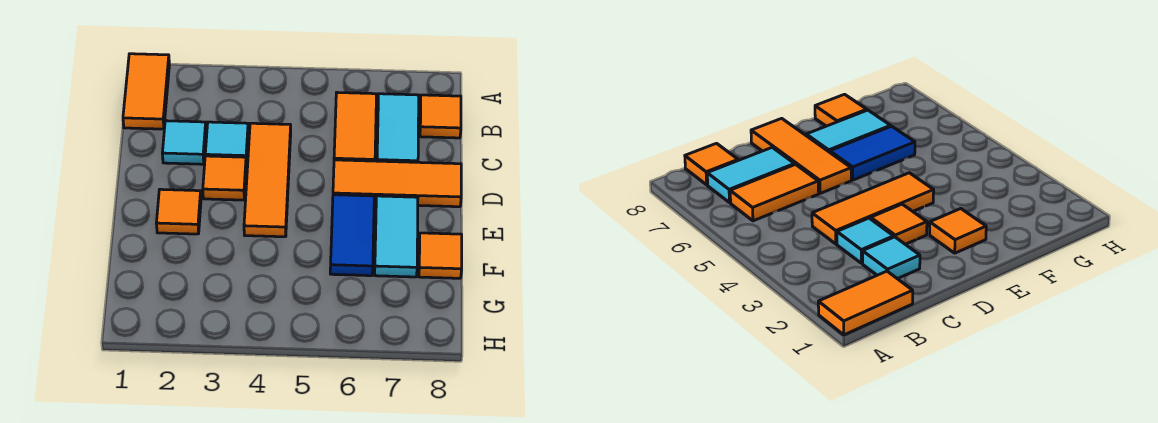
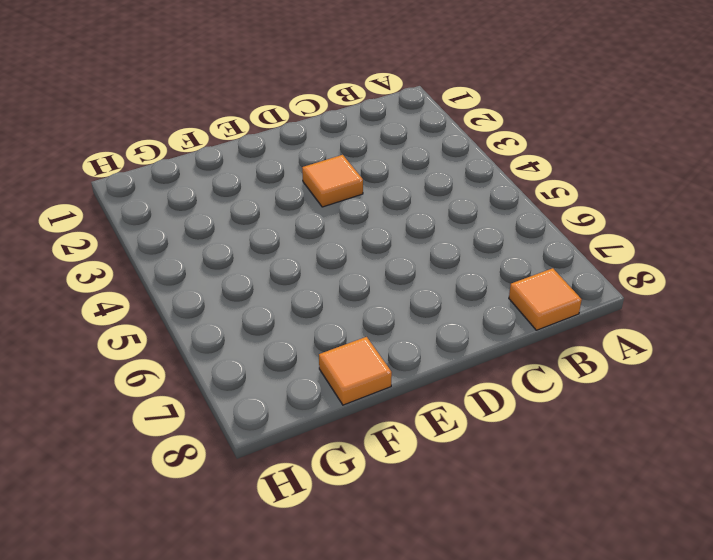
none -> orange tile A1:B1 level 1
none -> orange tile B6:C6 level 1
none -> cyan tile B7:C7 level 1

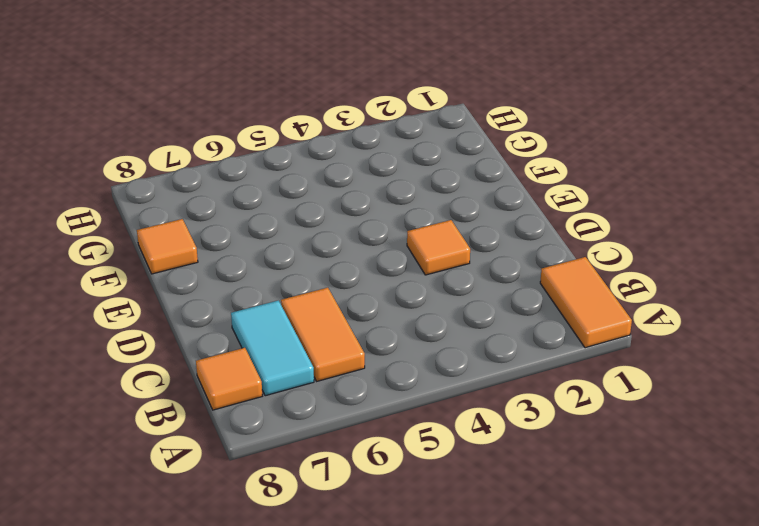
none -> cyan tile C2 level 1
none -> cyan tile C3 level 1
none -> orange tile C4:E4 level 1

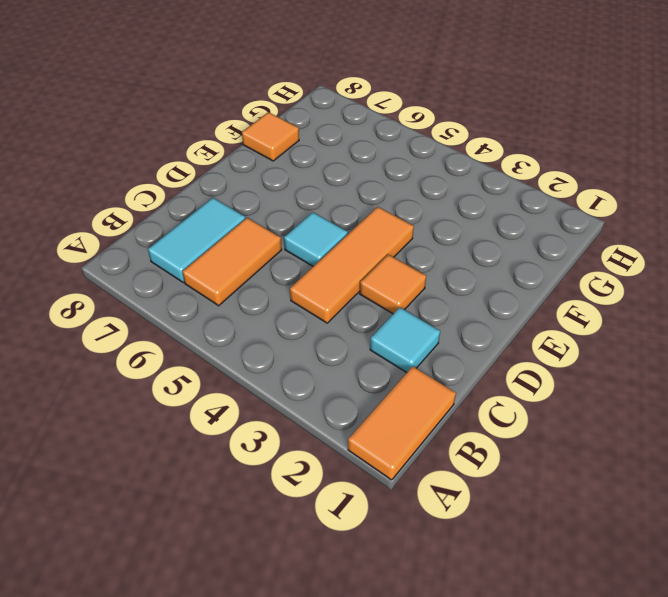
cyan tile D5 level 1 -> cyan tile C3 level 1
none -> orange tile B8 level 1
none -> orange tile D6:D8 level 1
none -> orange tile E2 level 1

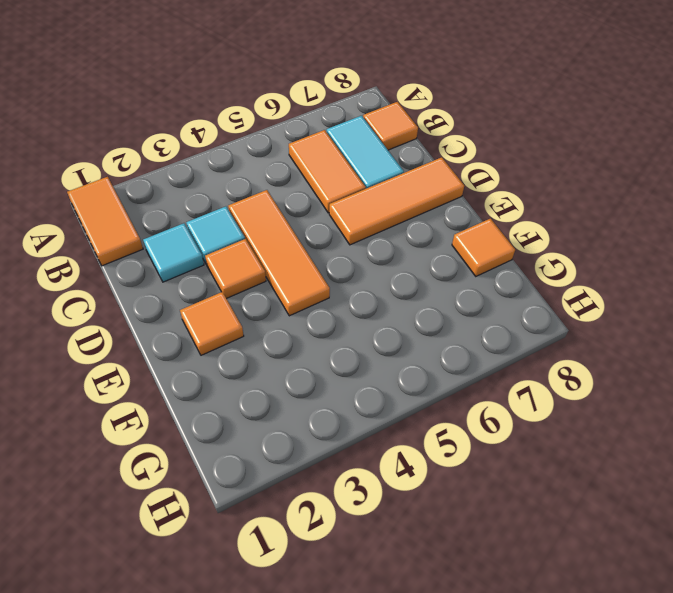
none -> blue tile E6:F6 level 1
none -> cyan tile E7:F7 level 1

